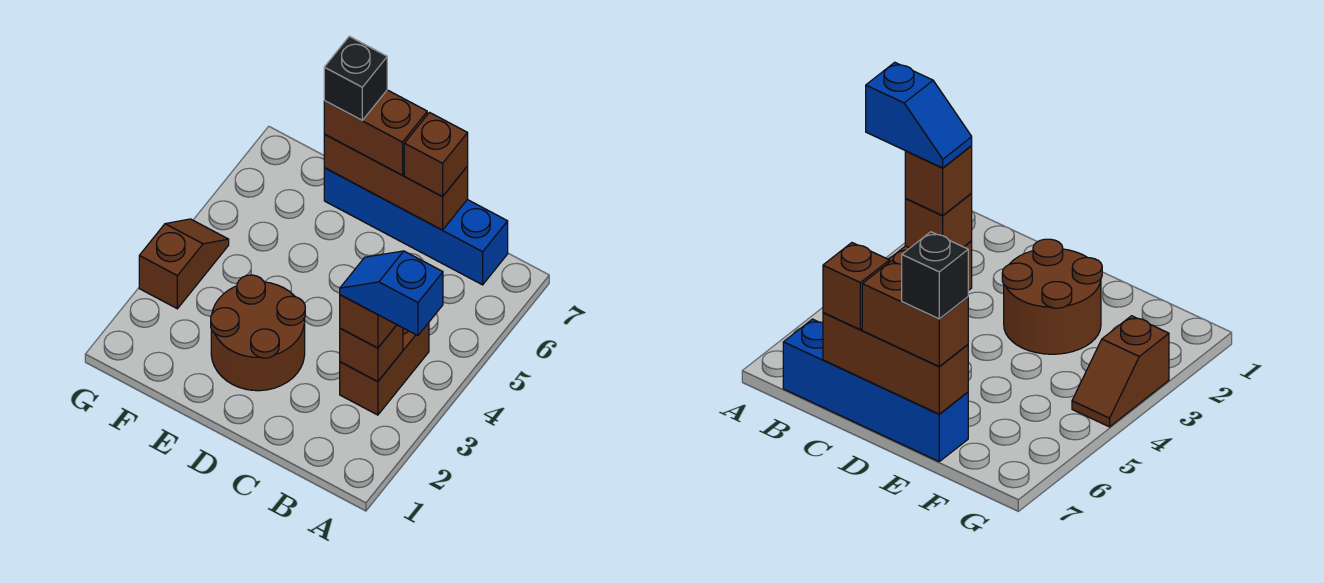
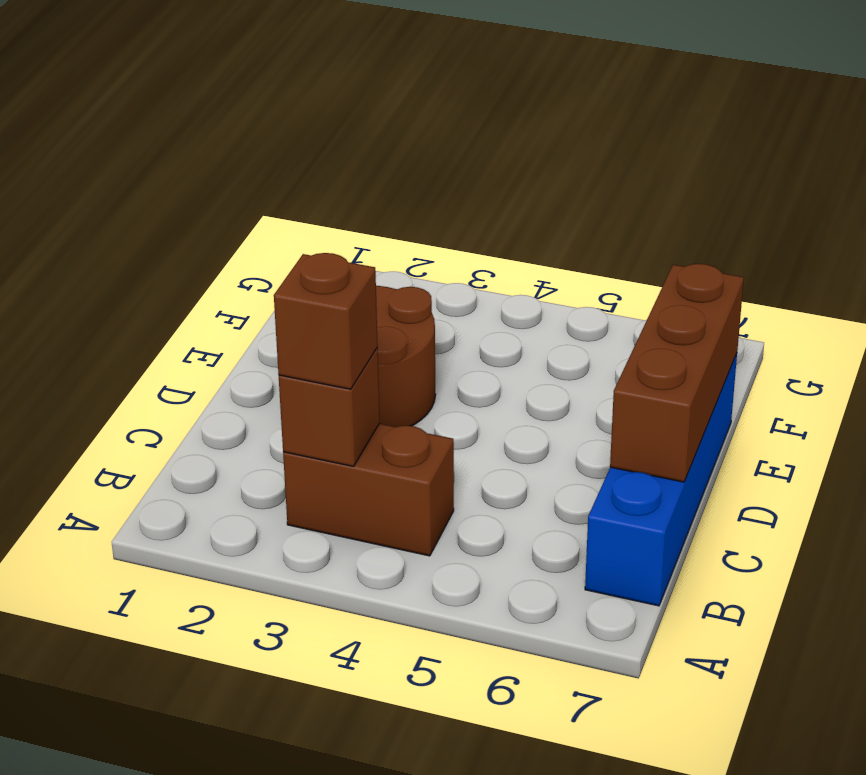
none -> brown slope G3:G4 level 1 top 3
none -> brown brick C7 level 3

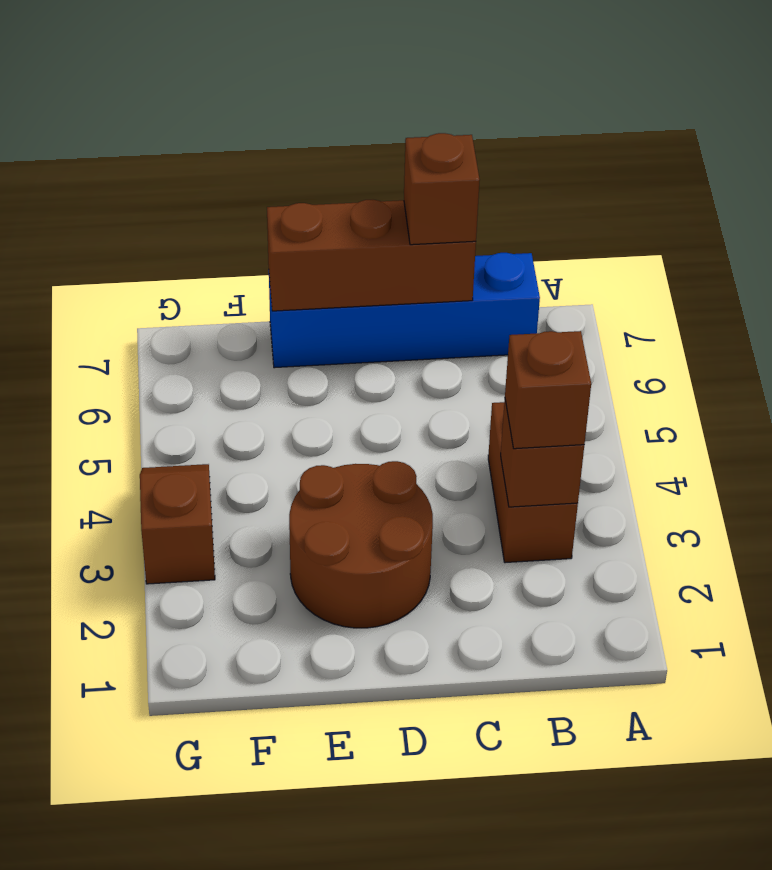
none -> brown brick D7:E7 level 3
none -> blue slope A3:B3 level 4 top A

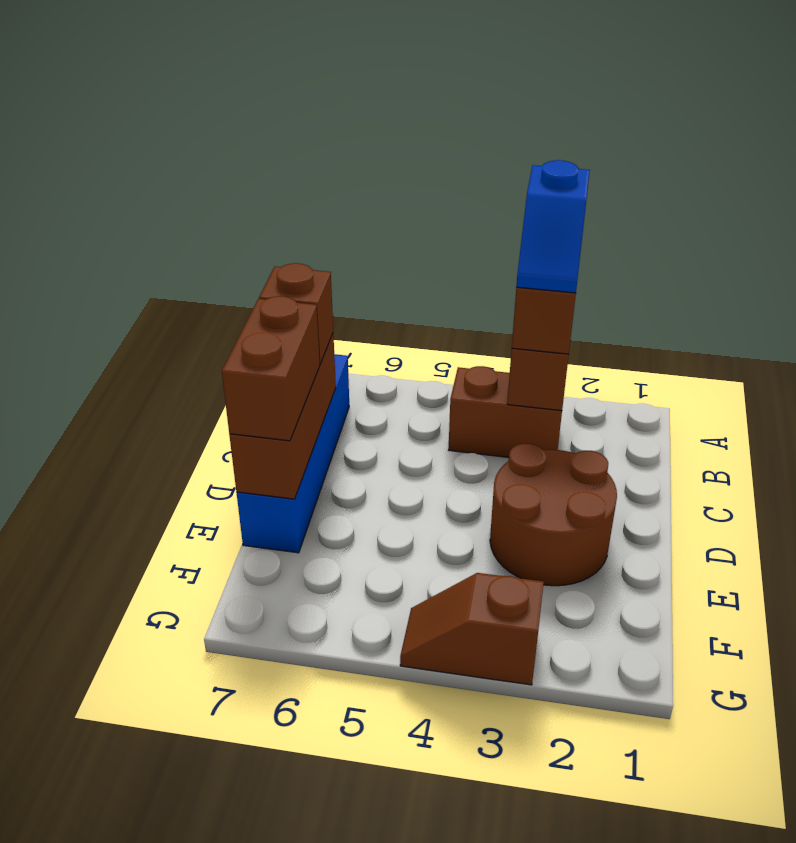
none -> black brick E7 level 4

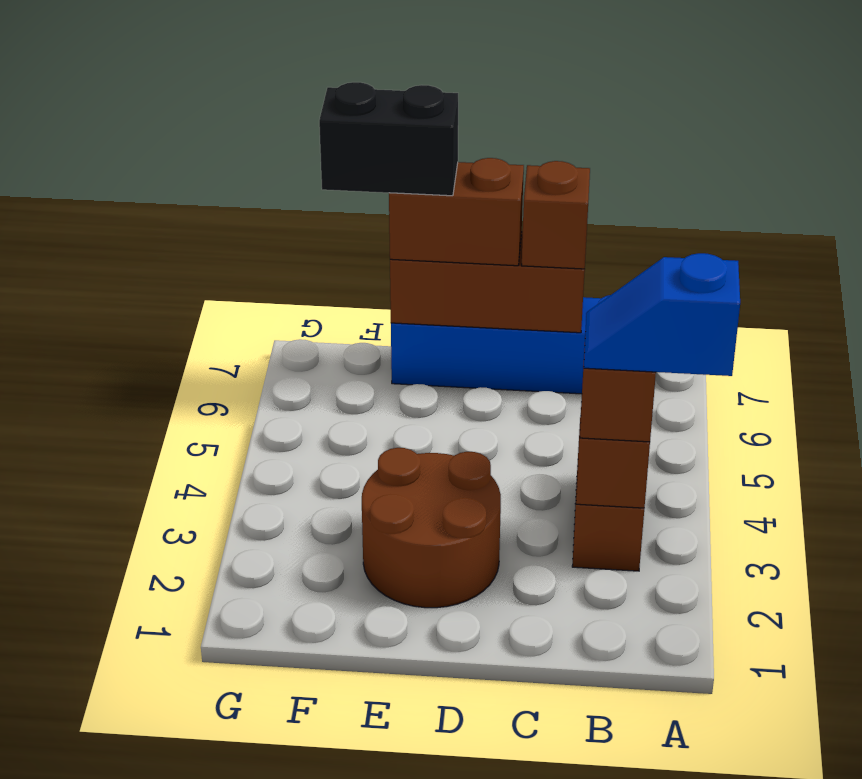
black brick E7:F7 level 4 -> black brick E7 level 4
none -> brown slope G3:G4 level 1 top 3

